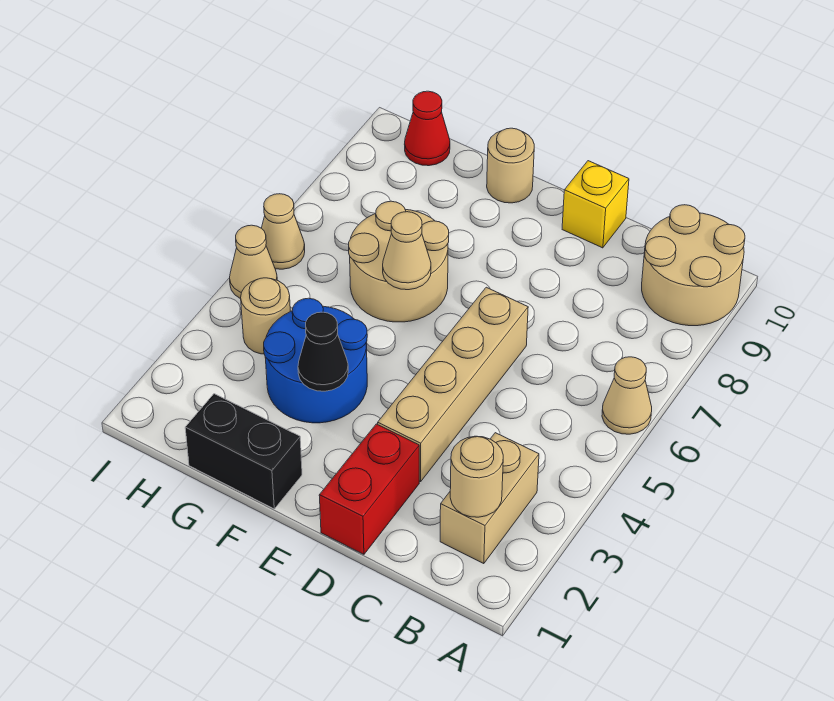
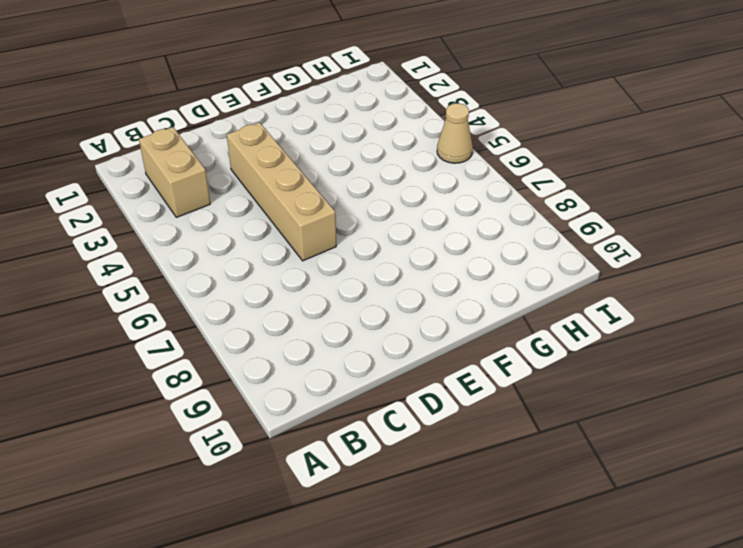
none -> tan cone A6 level 1
none -> tan round brick A9:B10 level 1
none -> red brick D1:D2 level 1

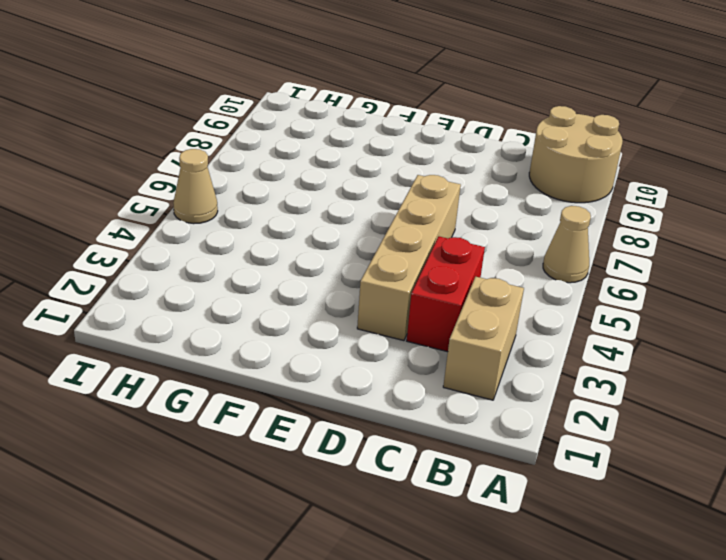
red brick C3:C4 level 1 -> red brick D1:D2 level 1
none -> yellow brick D10 level 1
none -> black brick F1:G1 level 1
none -> blue round brick F3:G4 level 1

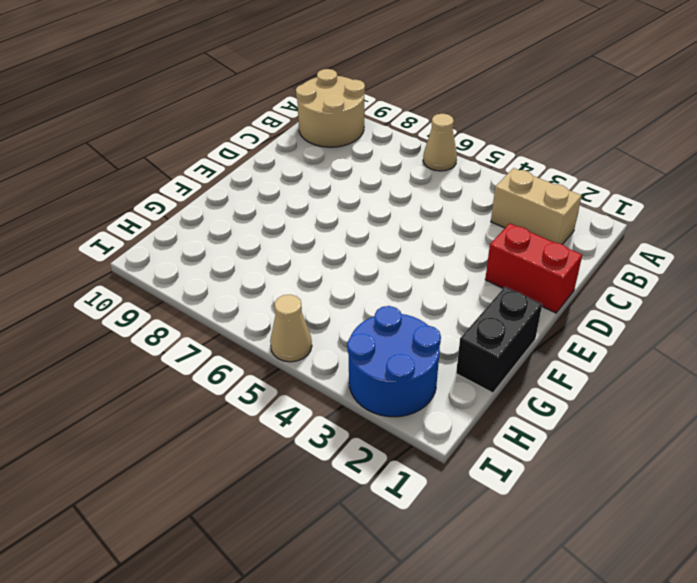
blue round brick H2:I3 level 1 -> blue round brick F3:G4 level 1
none -> tan brick D3:D6 level 1
none -> yellow brick D10 level 1
none -> tan round brick F6:G7 level 1

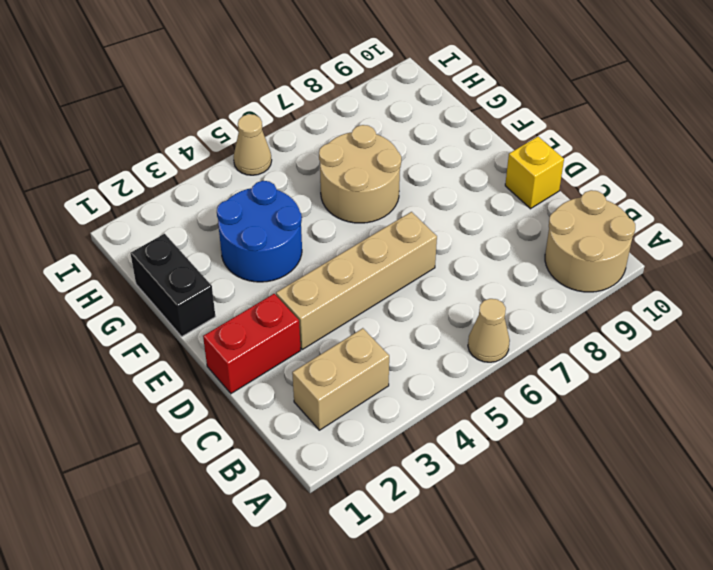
none -> tan round brick F10 level 1
none -> tan round brick H4 level 1
none -> red cone H10 level 1

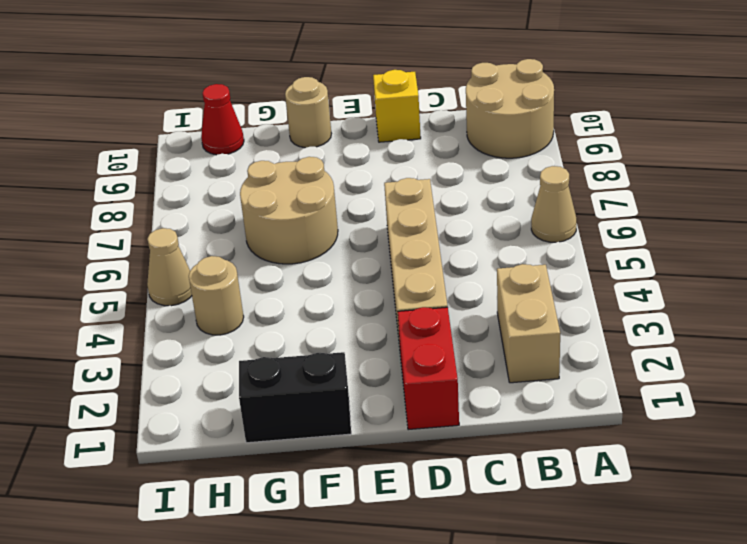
none -> blue round brick F3:G4 level 1
none -> tan cone I6 level 1
none -> tan round brick B2 level 2

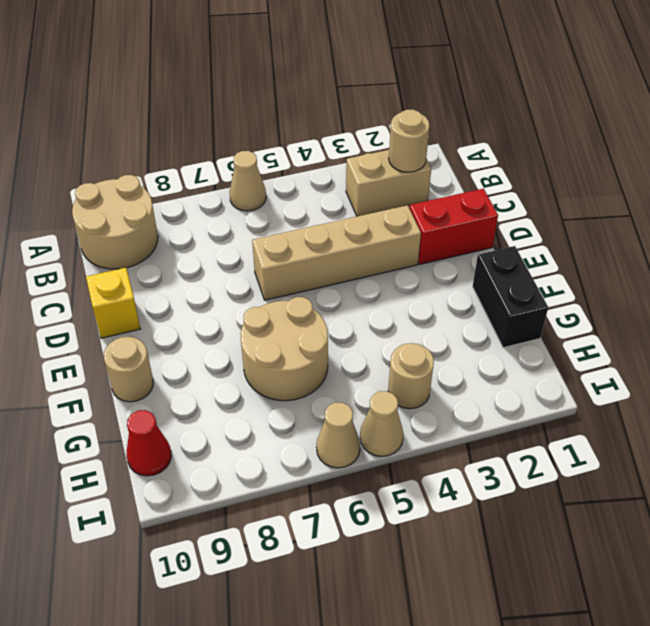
none -> blue round brick F3:G4 level 1
none -> black cone F3 level 2
none -> tan cone F6 level 2

